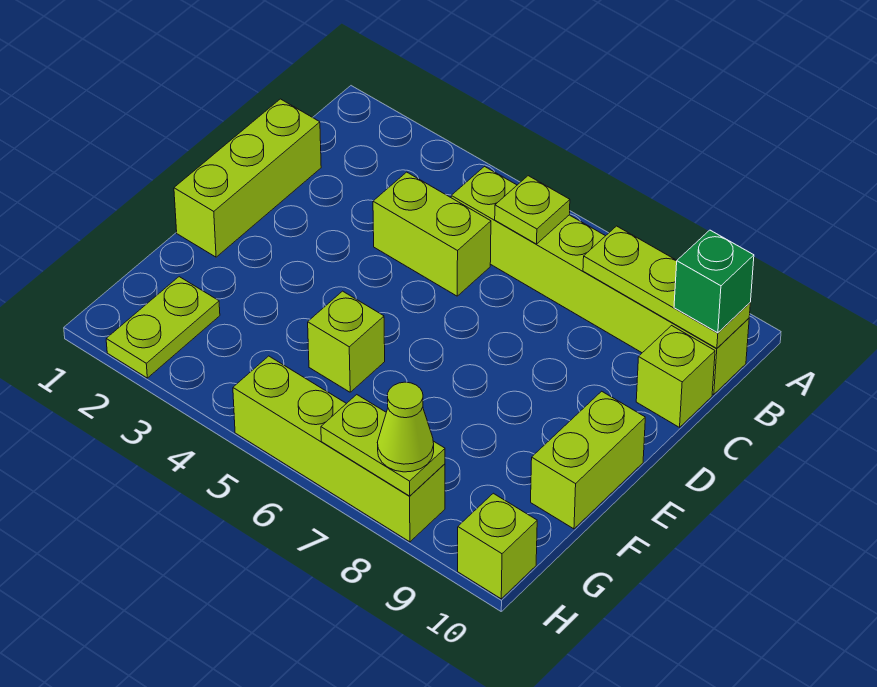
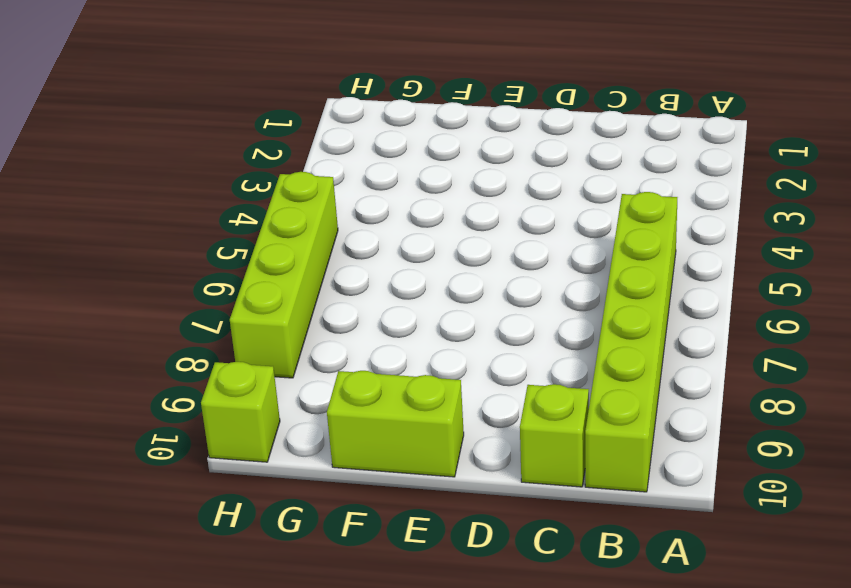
none -> lime brick C1:E1 level 1
none -> lime brick C4:C5 level 1
none -> lime brick F5 level 1

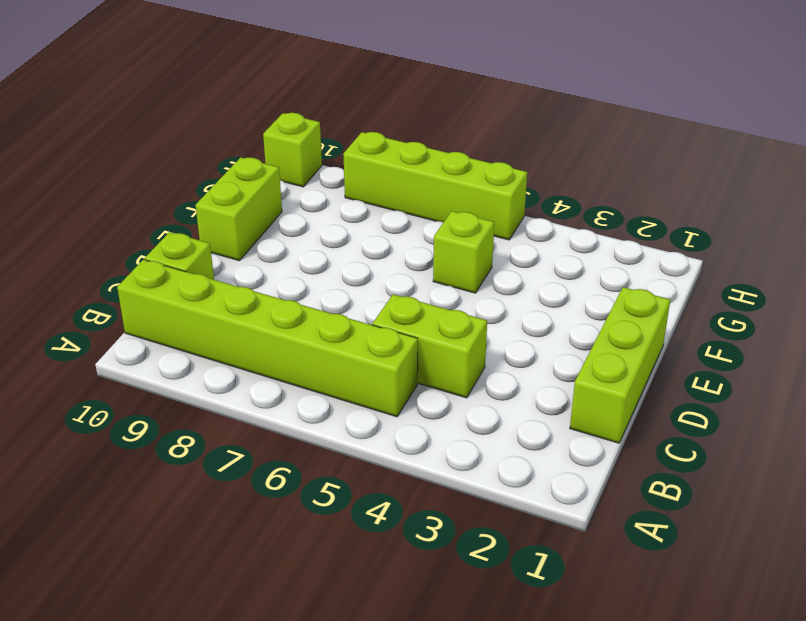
none -> lime plate G2:H2 level 1
none -> lime plate B6 level 2
none -> lime plate B8:B10 level 2

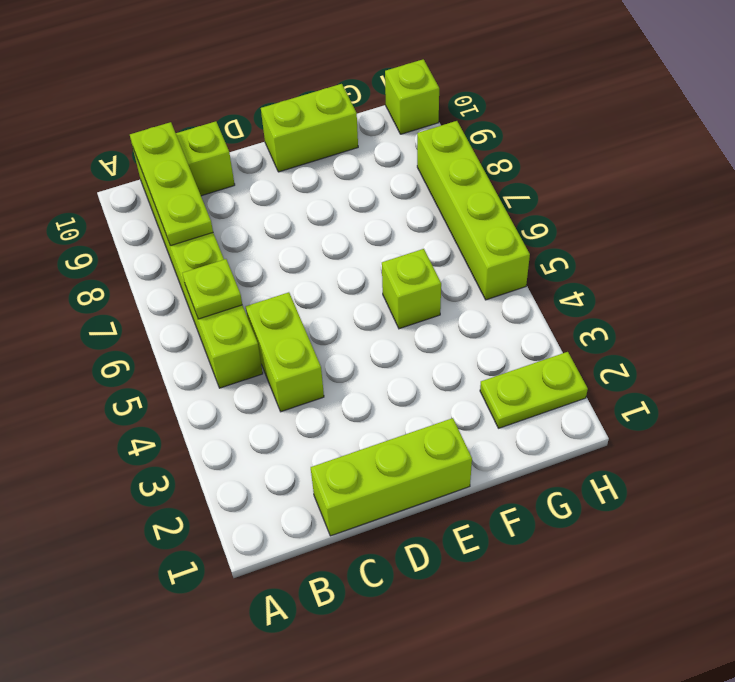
none -> lime plate H7:H8 level 2
none -> green brick B10 level 3
none -> lime cone H8 level 3

